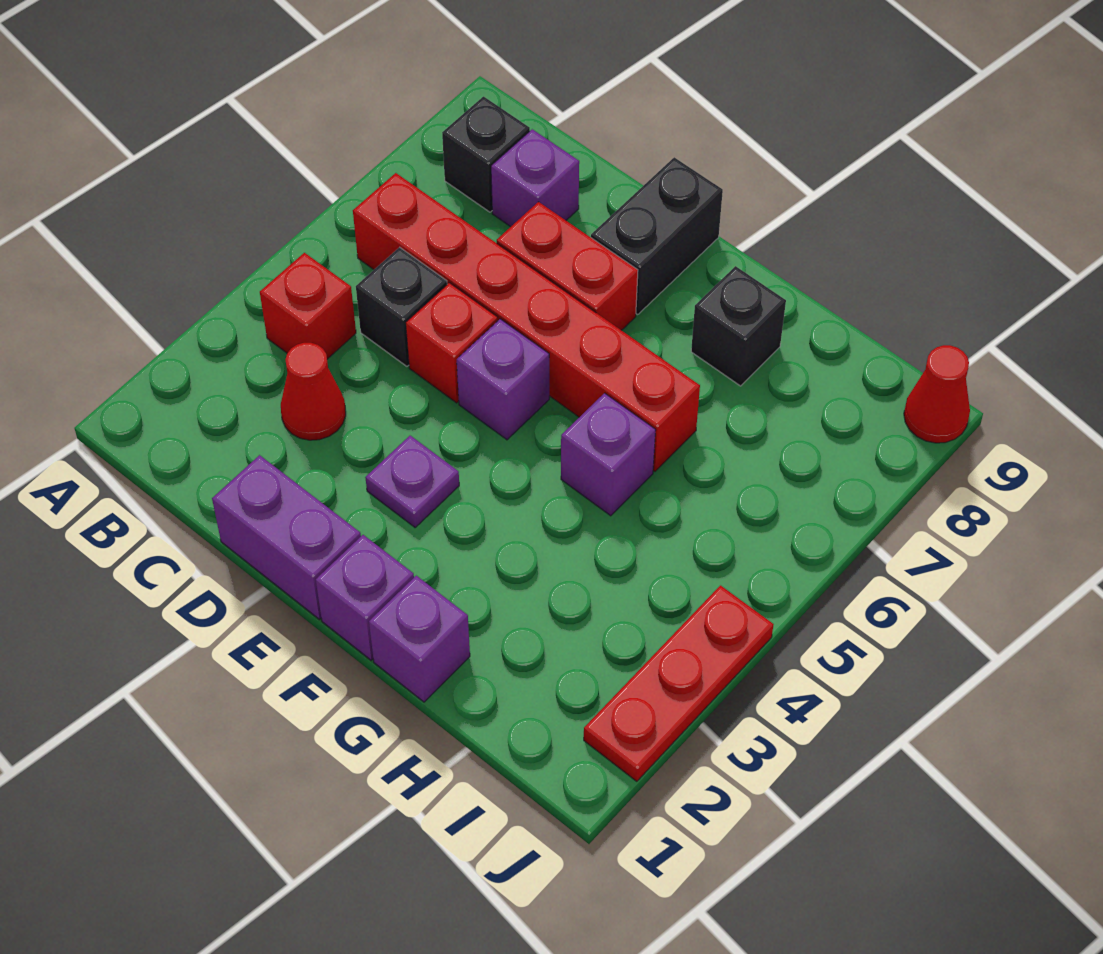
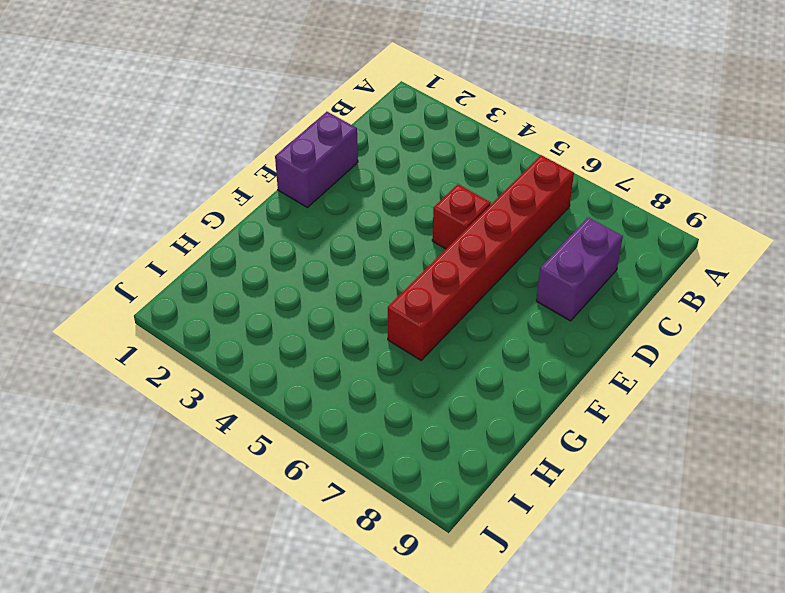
purple brick C8:D8 level 1 -> purple brick C8 level 1
none -> red brick B4 level 1
none -> black brick B8 level 1
none -> red cone C3 level 1

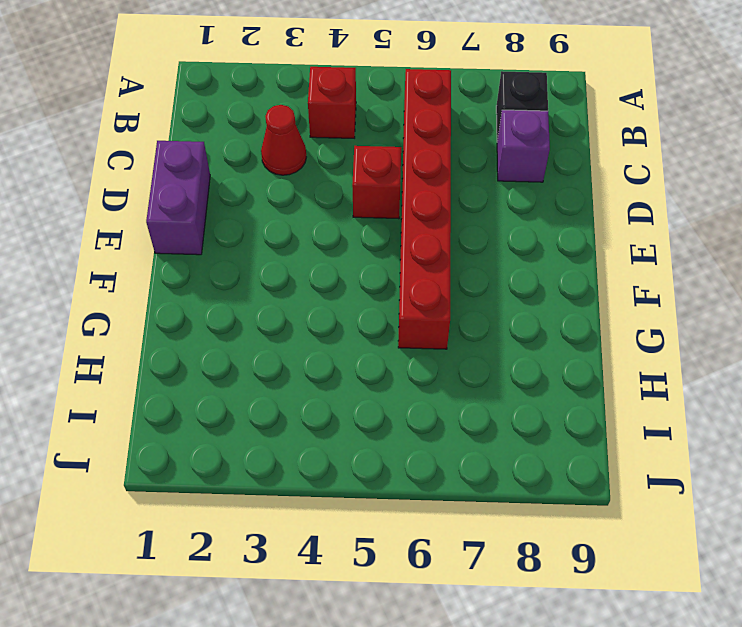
none -> black brick C5 level 1
none -> red brick D7:E7 level 1
none -> purple plate E3 level 1

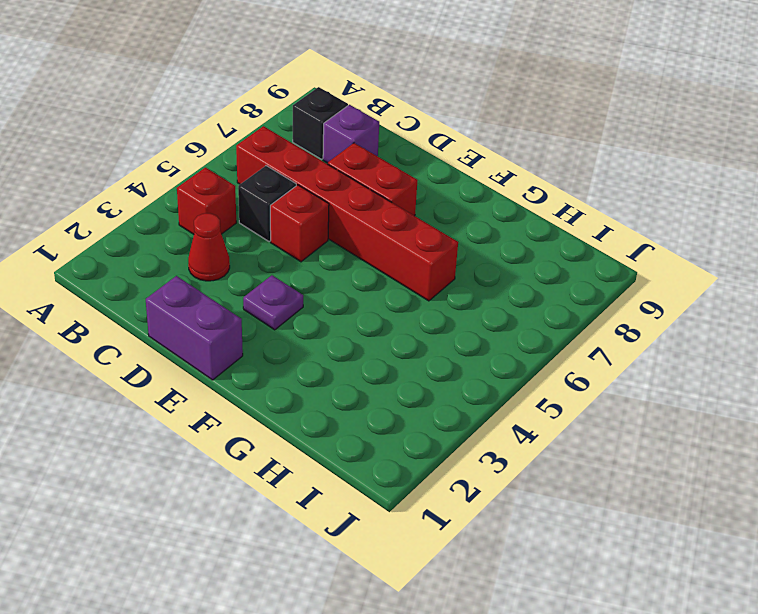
none -> purple brick E5 level 1
none -> black brick E8:E9 level 1
none -> purple brick F1 level 1

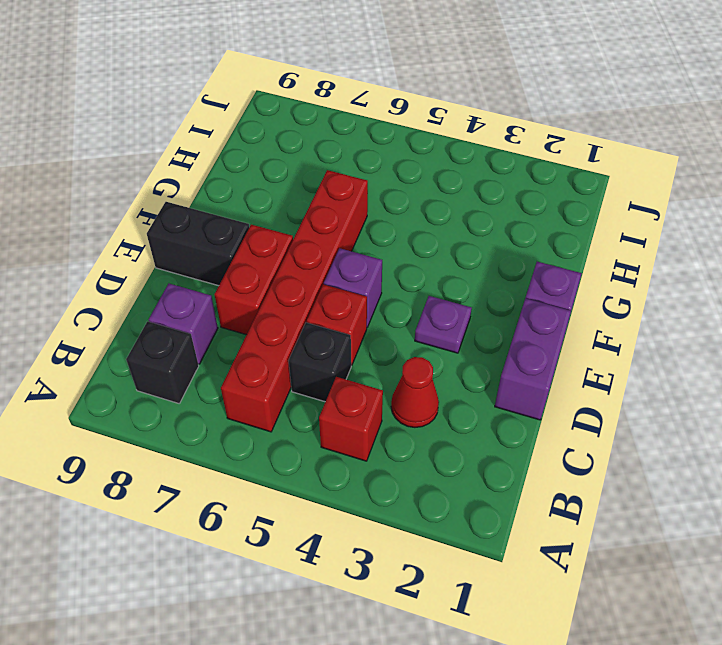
none -> purple brick G1 level 1
none -> purple brick G5 level 1
none -> black brick G8 level 1

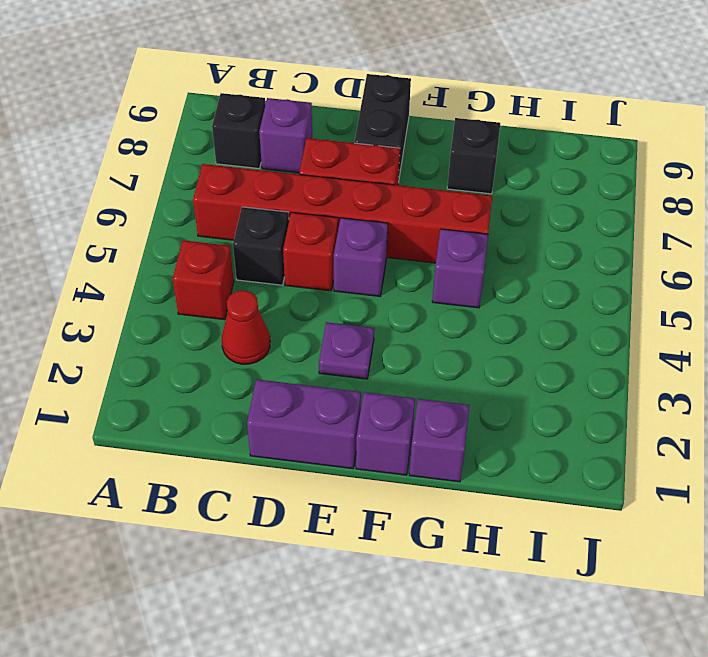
none -> red plate J2:J4 level 1
none -> red cone J9 level 1

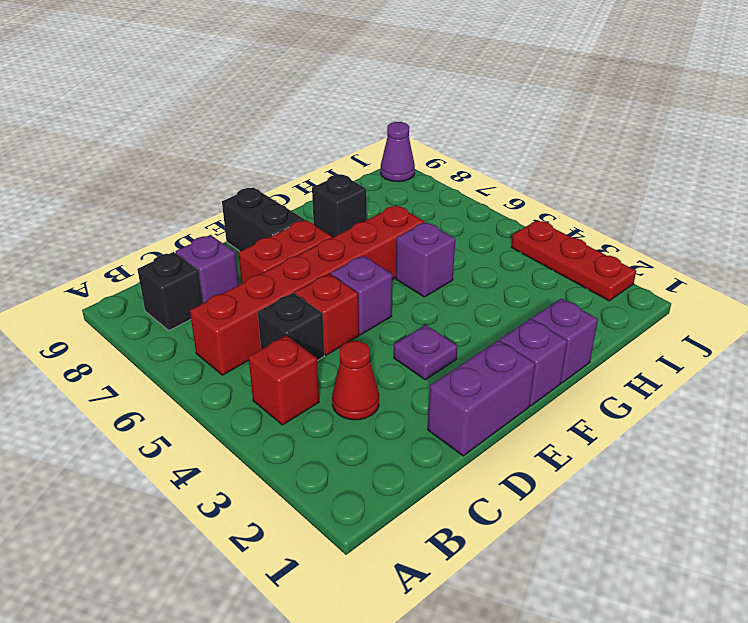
purple cone J9 level 1 -> red cone J9 level 1

